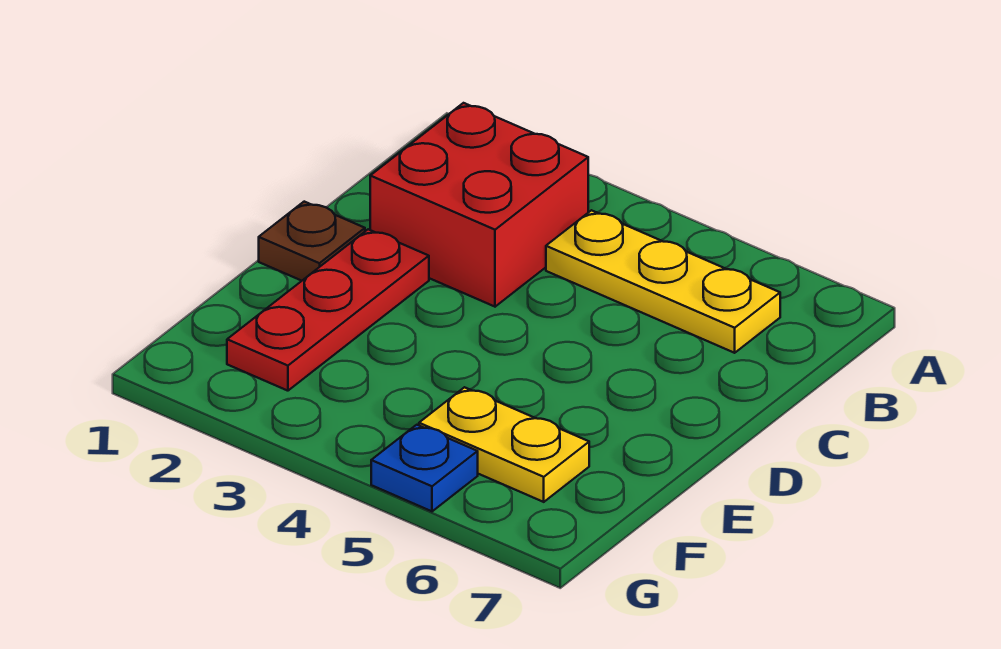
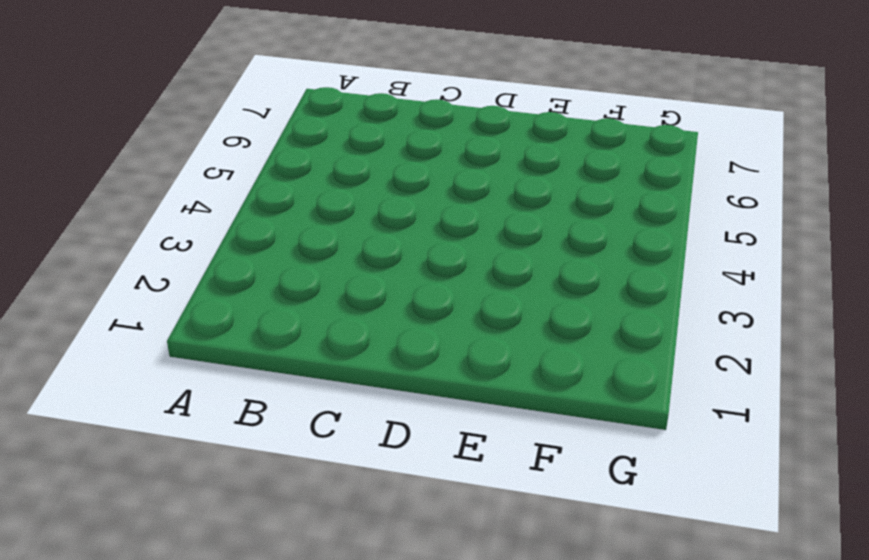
none -> red brick B2:C3 level 1
none -> yellow plate B4:B6 level 1

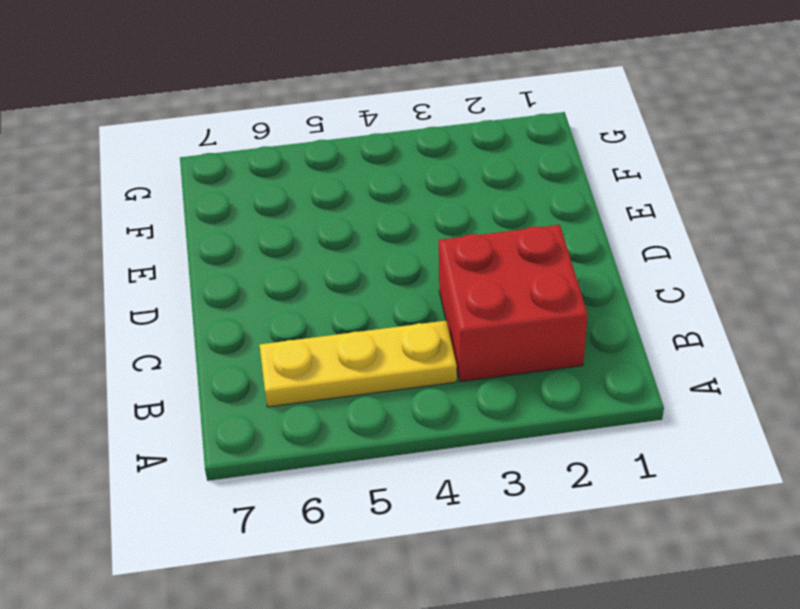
none -> brown plate D1 level 1
none -> red plate D2:F2 level 1

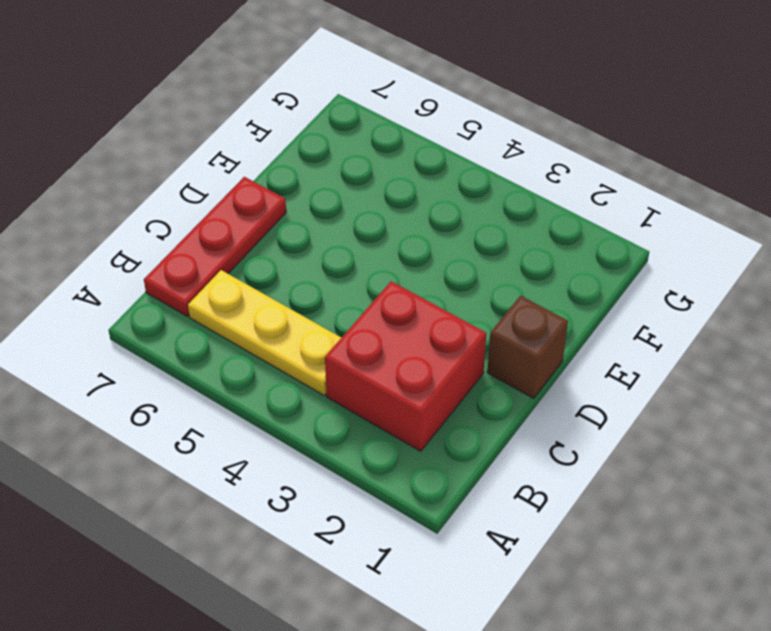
red plate B7:D7 level 1 -> red plate D2:F2 level 1
brown brick D1 level 1 -> brown plate D1 level 1
none -> yellow plate F5:F6 level 1
none -> blue plate G5 level 1

